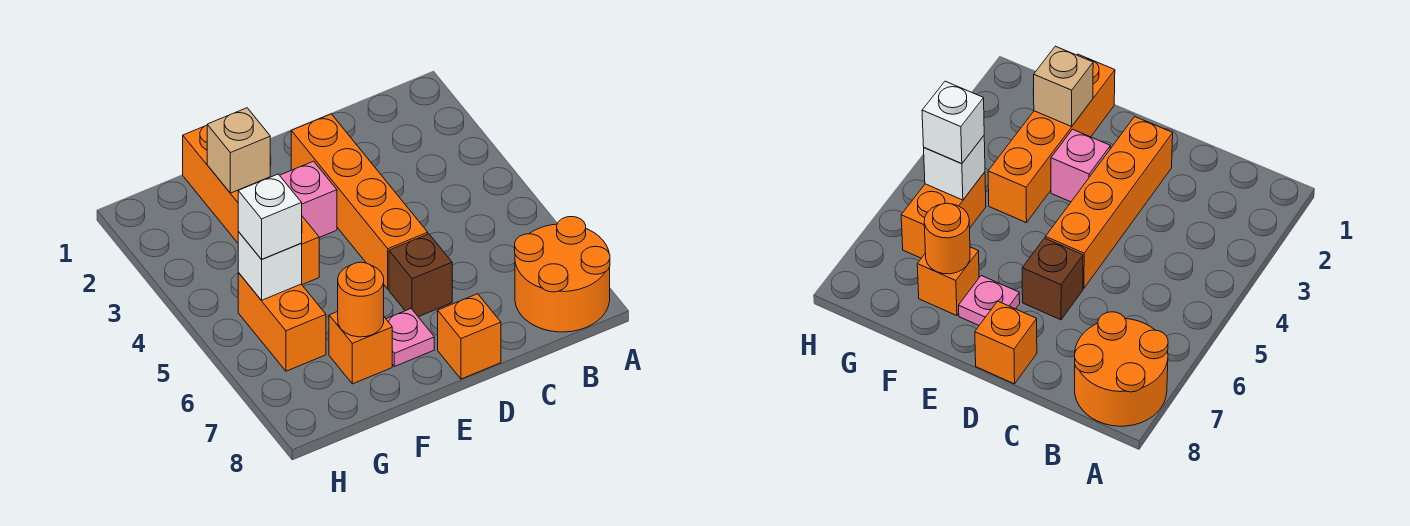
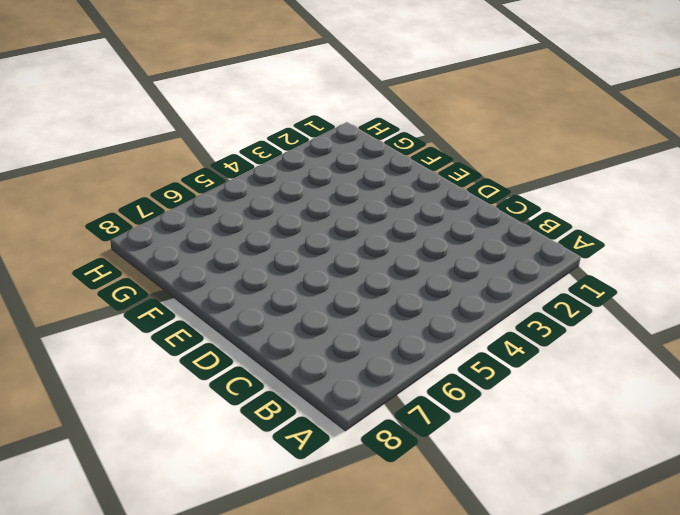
none -> orange round brick A7:B8 level 1
none -> orange brick D2:D5 level 1
none -> brown brick D6 level 1

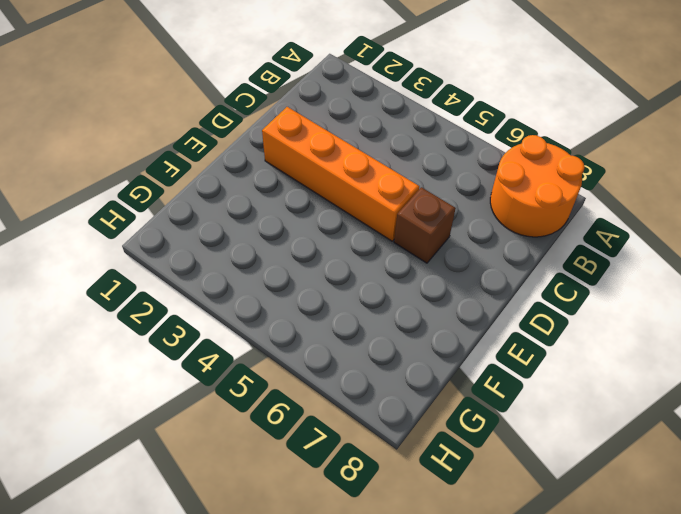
none -> orange brick D8 level 1
none -> pink brick E3 level 1
none -> pink plate E7 level 1

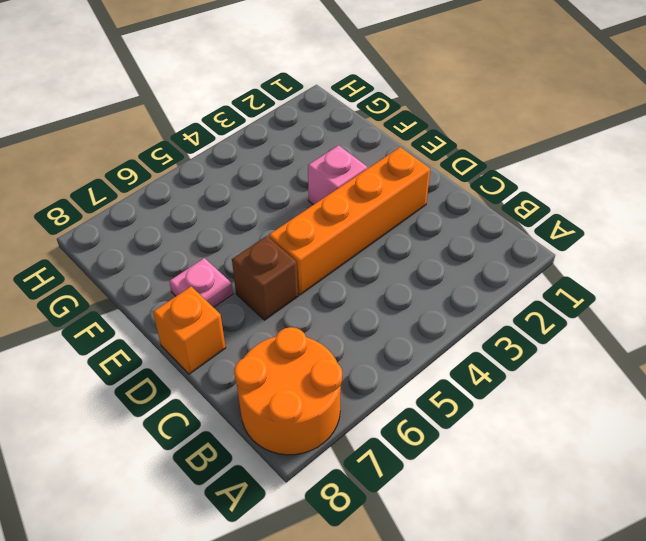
none -> orange brick F1:F4 level 1
none -> orange brick F7 level 1
none -> orange brick G5:G6 level 1

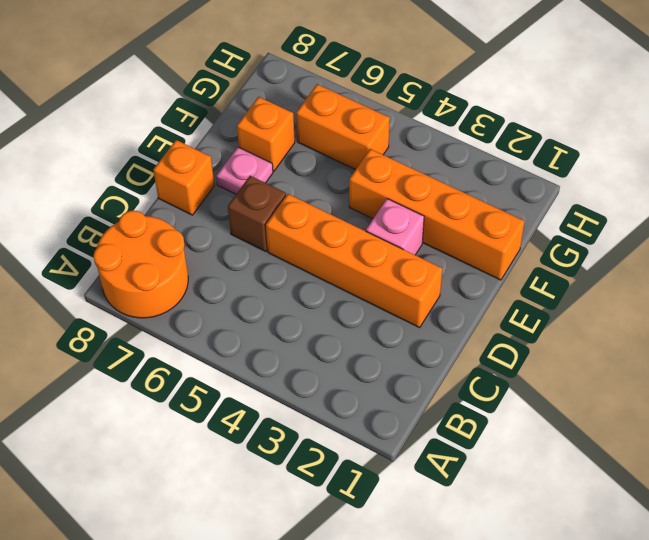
none -> tan brick F2 level 2
none -> orange round brick F7 level 2
none -> white brick G5 level 2

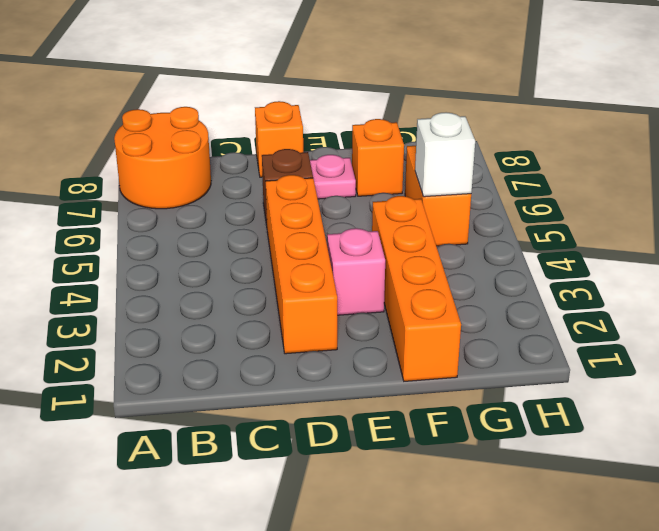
none -> tan brick F2 level 2
none -> orange round brick F7 level 2
none -> white brick G5 level 3

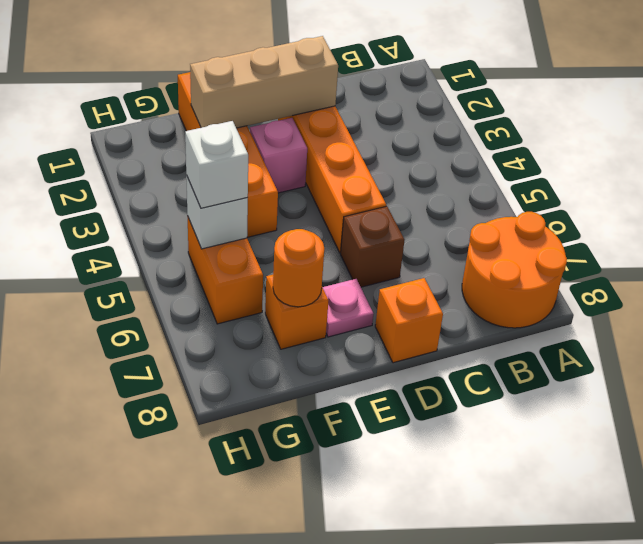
tan brick D2:F2 level 2 -> tan brick F2 level 2

